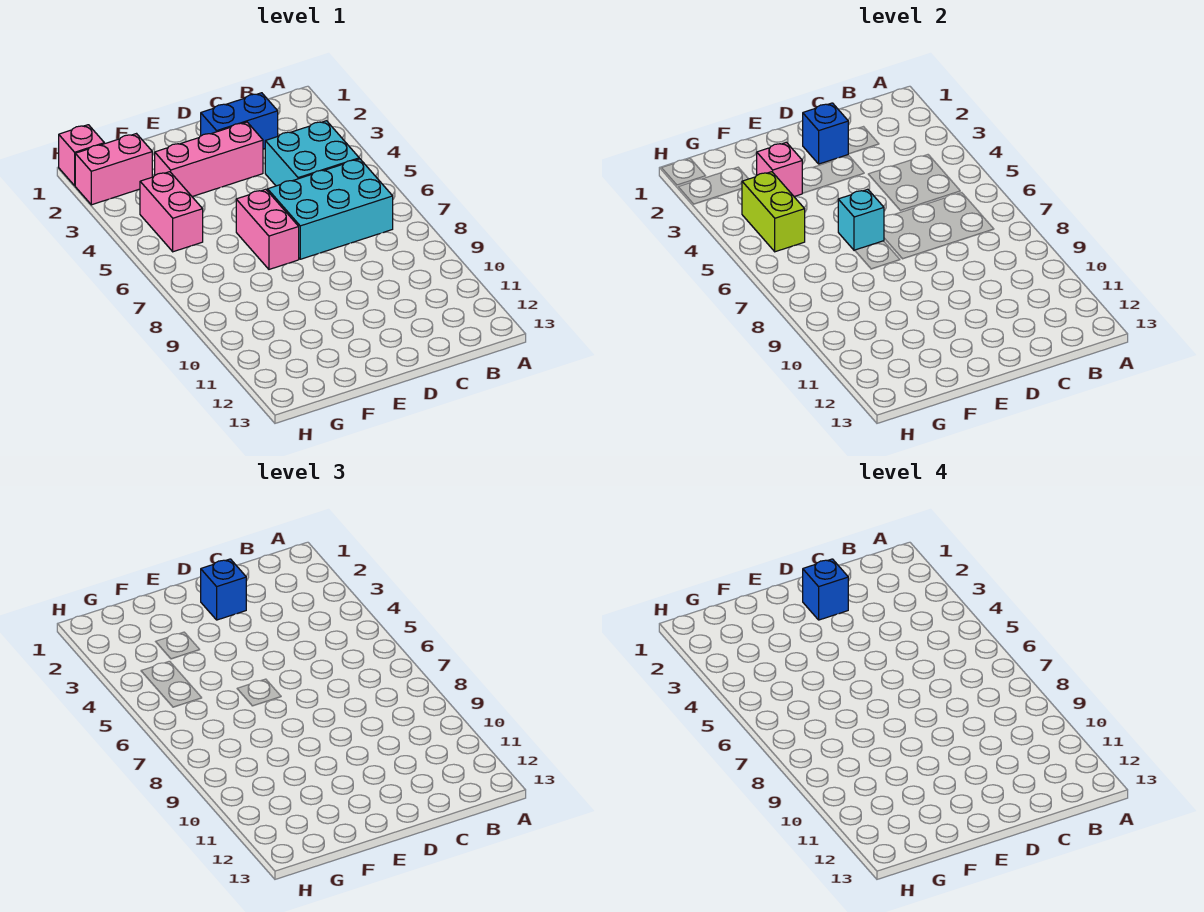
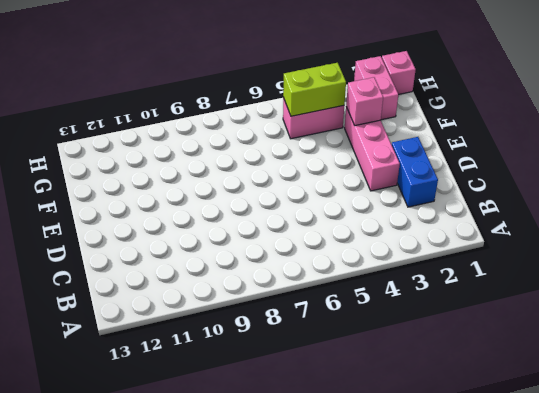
none -> cyan brick B4:C5 level 1
none -> cyan brick B6:D7 level 1
none -> pink brick E6:E7 level 1

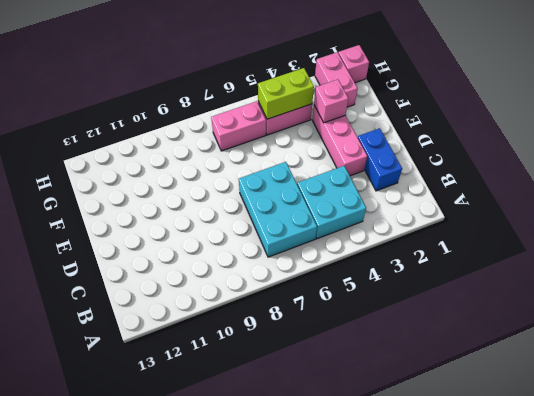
pink brick G6:G7 level 1 -> pink brick E6:E7 level 1
none -> blue brick D2 level 2
none -> cyan brick E6 level 2
none -> blue brick D2 level 3

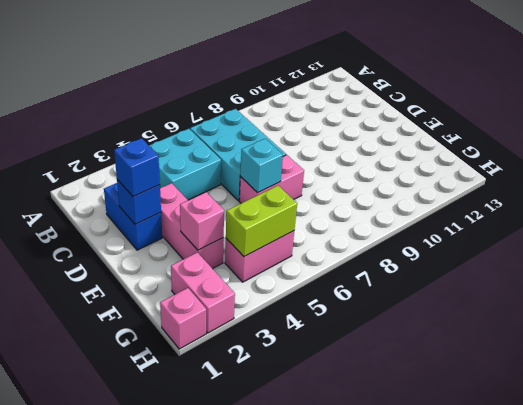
none -> blue brick D2 level 4

